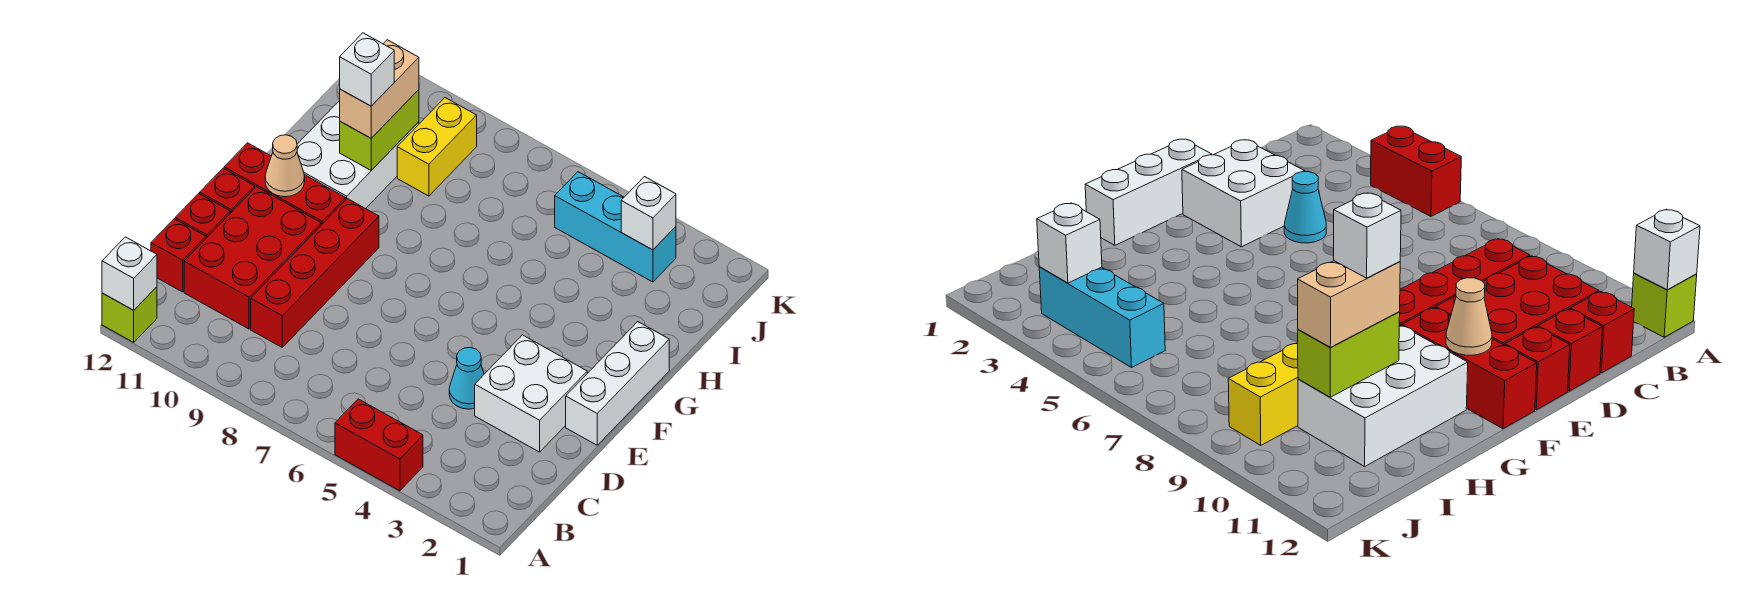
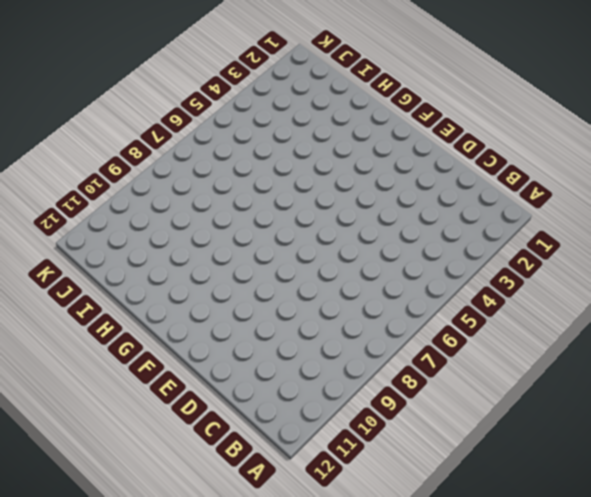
none -> red brick A4:A5 level 1
none -> lime brick A12 level 1
none -> red brick C9:F9 level 1

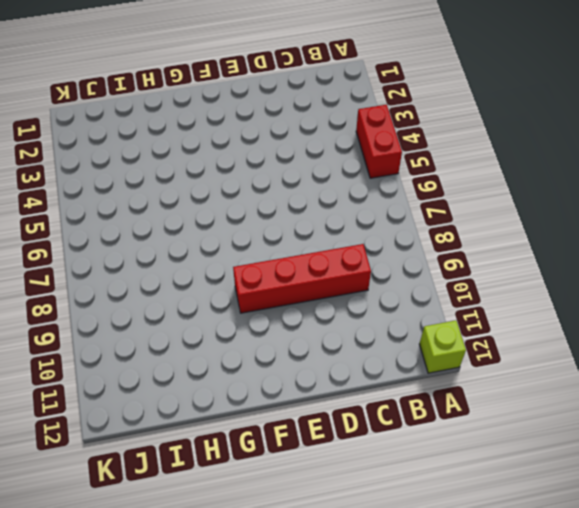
none -> red brick C10:E11 level 1
none -> red brick C12 level 1
none -> white brick D2:E3 level 1

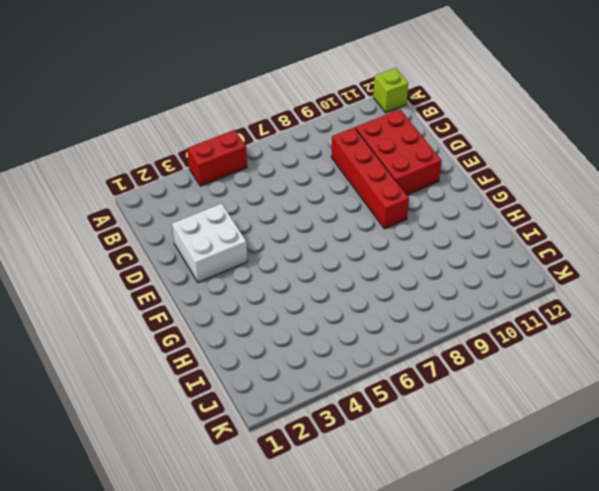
none -> red brick C12 level 1
none -> cyan cone D4 level 1
none -> red brick D12 level 1

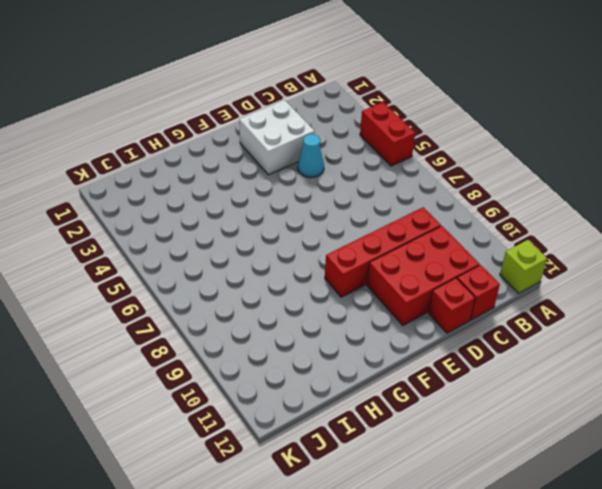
none -> white brick E1:G1 level 1
none -> red brick E12 level 1
none -> red brick F10:F12 level 1

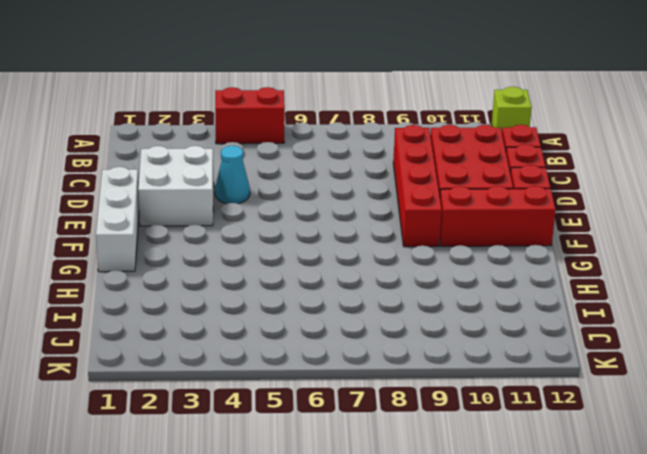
none -> white brick G10:I11 level 1
none -> yellow brick I9:J9 level 1
none -> cyan brick J3:J5 level 1

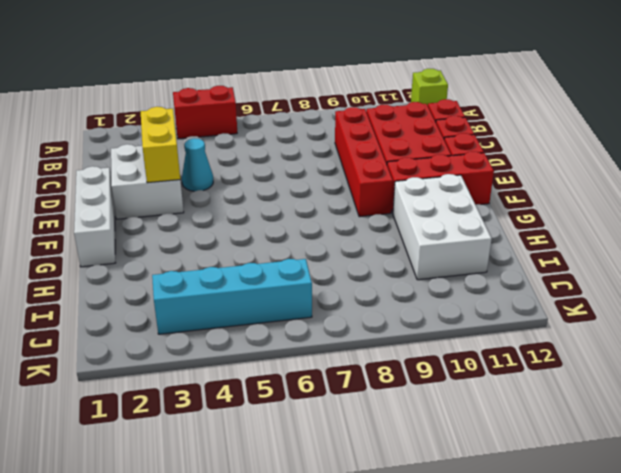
yellow brick D3:E3 level 2 -> yellow brick I9:J9 level 1
cyan brick J3:J6 level 1 -> cyan brick J3:J5 level 1
none -> white brick A12 level 2
none -> tan cone F11 level 2
none -> lime brick H10:I10 level 2

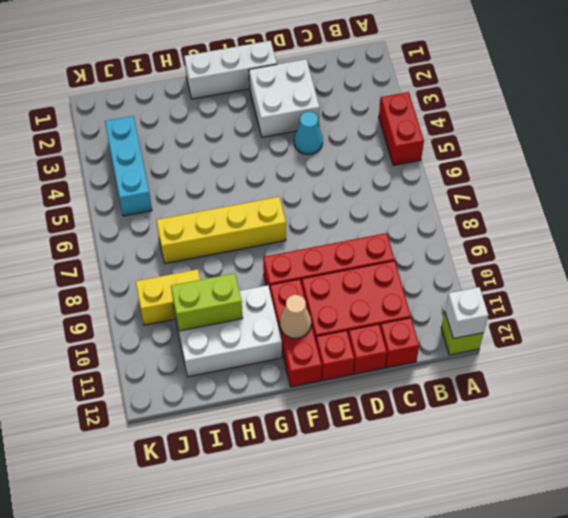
yellow brick F7:I7 level 1 -> none
none -> white brick J3 level 2
none -> tan brick H10:I10 level 3
none -> white brick H10 level 4

